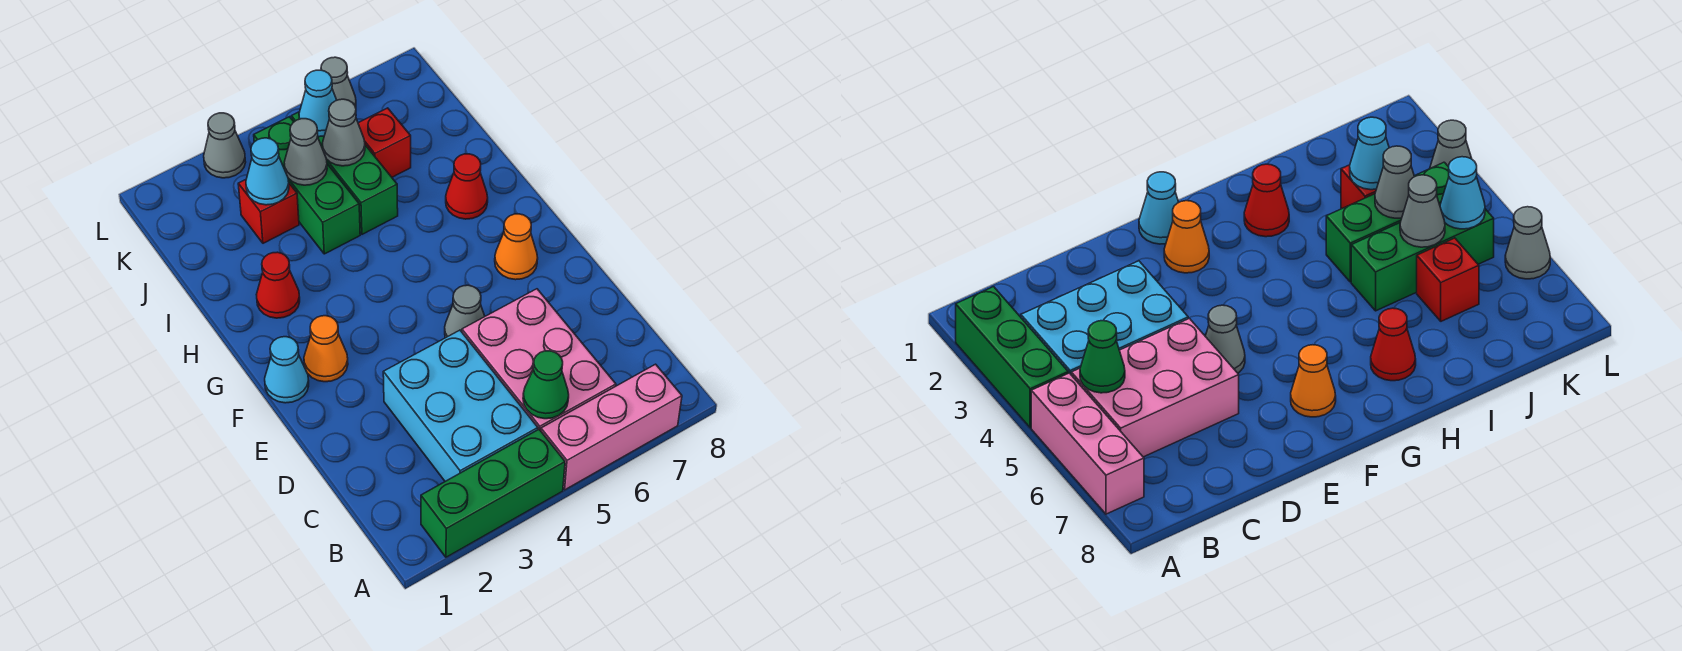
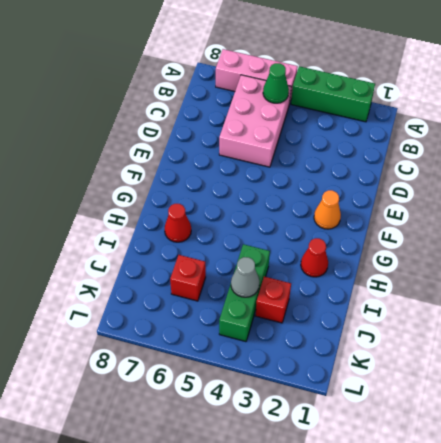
none -> cyan brick B3:D4 level 1
none -> grey cone E5 level 1
none -> cyan cone F1 level 1

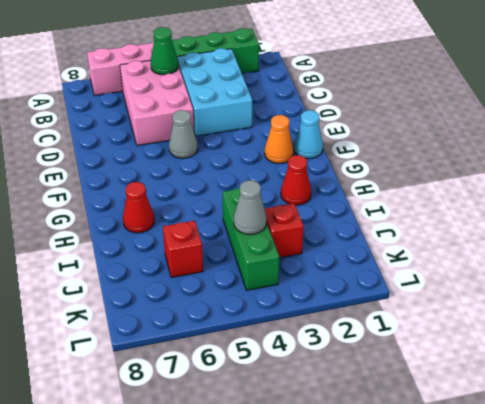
none -> orange cone F7 level 1
none -> green brick I5:K5 level 1
none -> grey cone L3 level 1

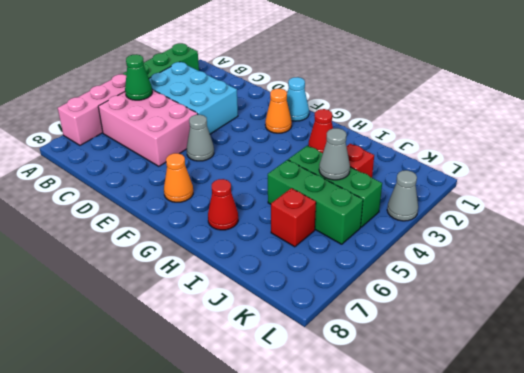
none -> grey cone L6 level 1
none -> cyan cone J3 level 2
none -> grey cone J5 level 2

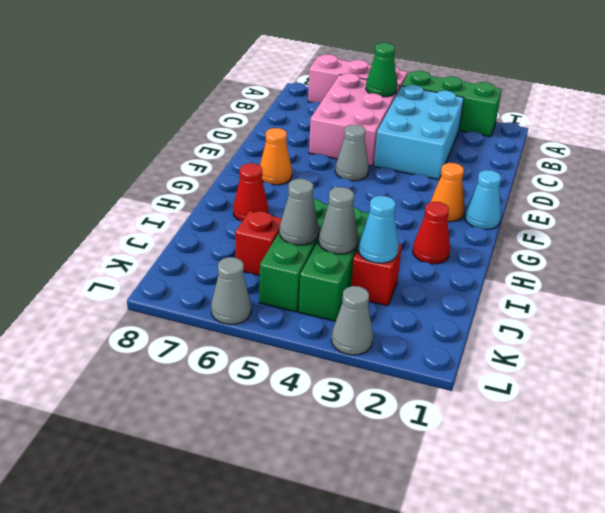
none -> cyan cone K5 level 2

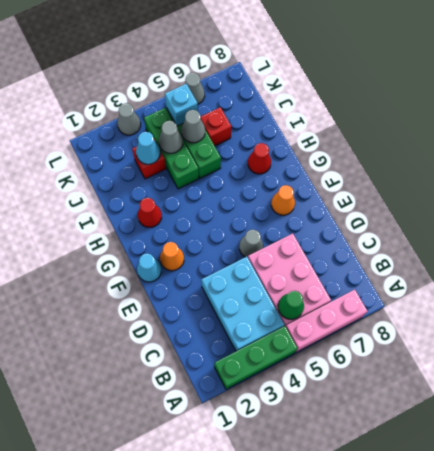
cyan brick K5 level 2 -> cyan cone K5 level 2

